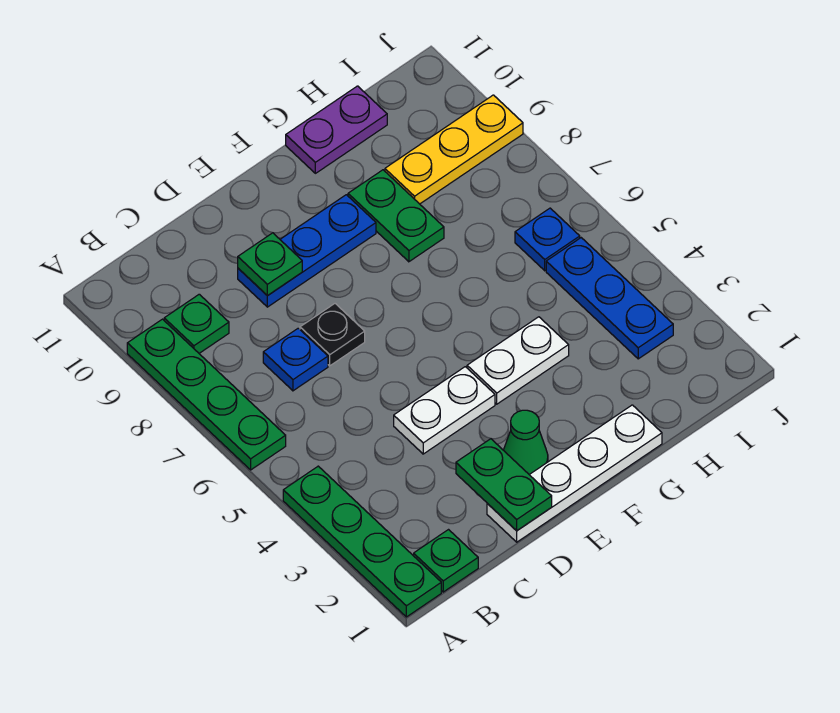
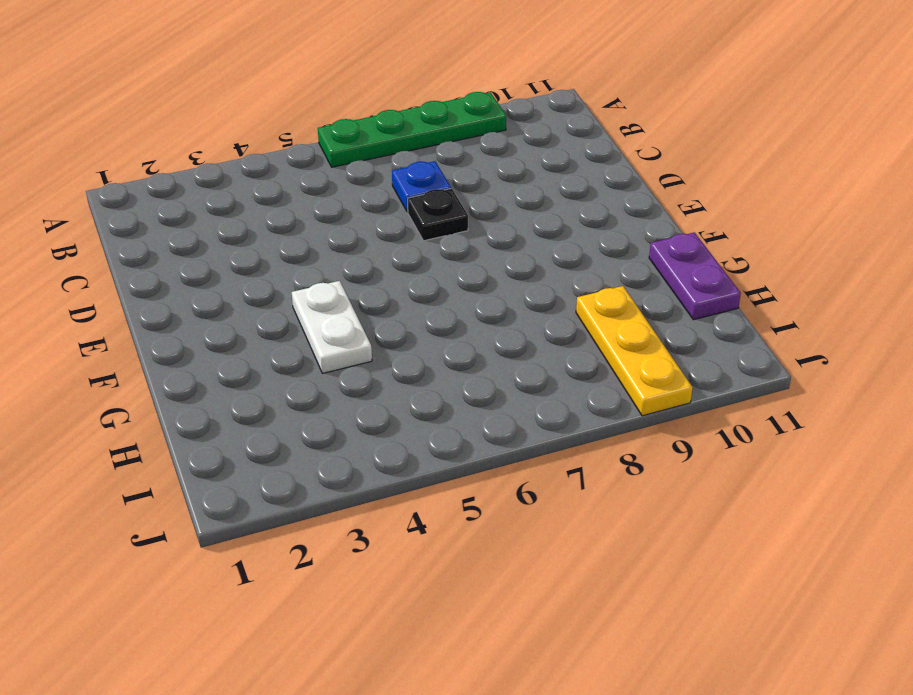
none -> green plate A1:A4 level 1
none -> green plate B1 level 1
none -> green plate B9 level 1

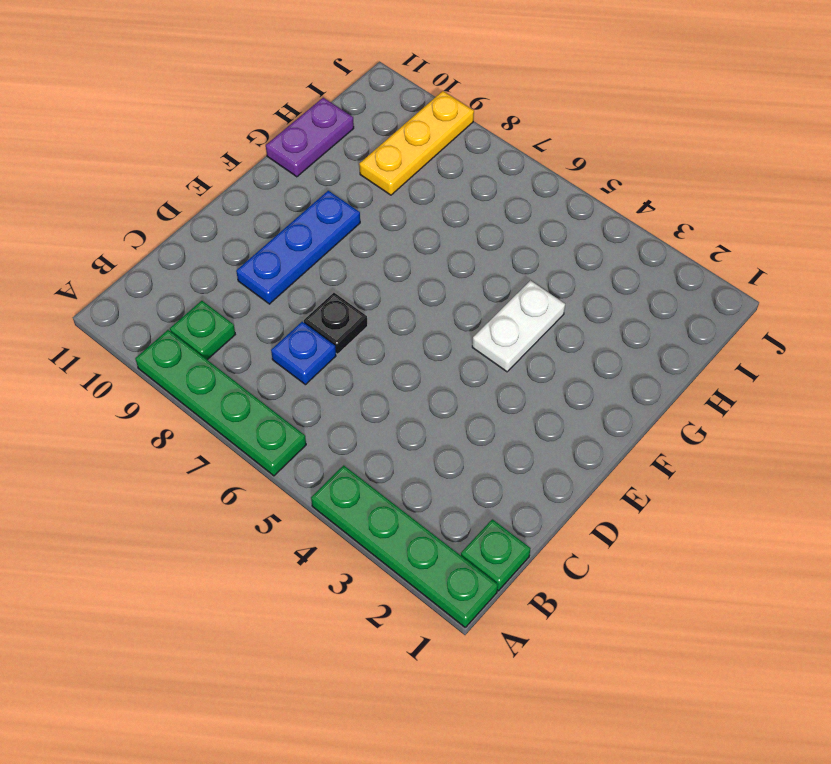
none -> white plate D1:G1 level 1
none -> white plate D4:E4 level 1
none -> green cone E2 level 1

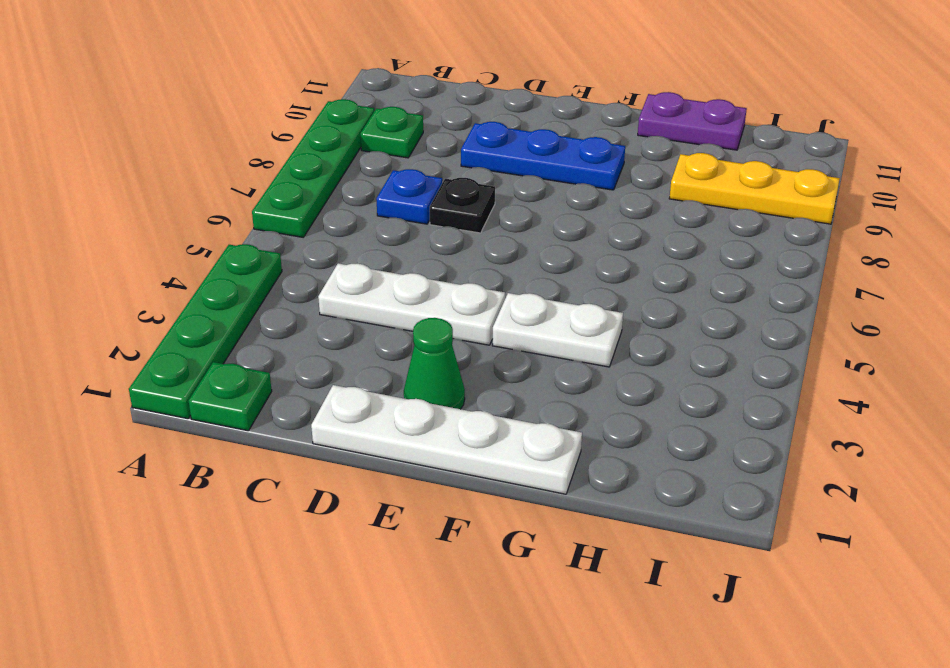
white plate C4:E4 level 1 -> white plate D4:E4 level 1
none -> green plate G8:G9 level 1
none -> blue plate I3:I5 level 1
none -> blue plate I6 level 1

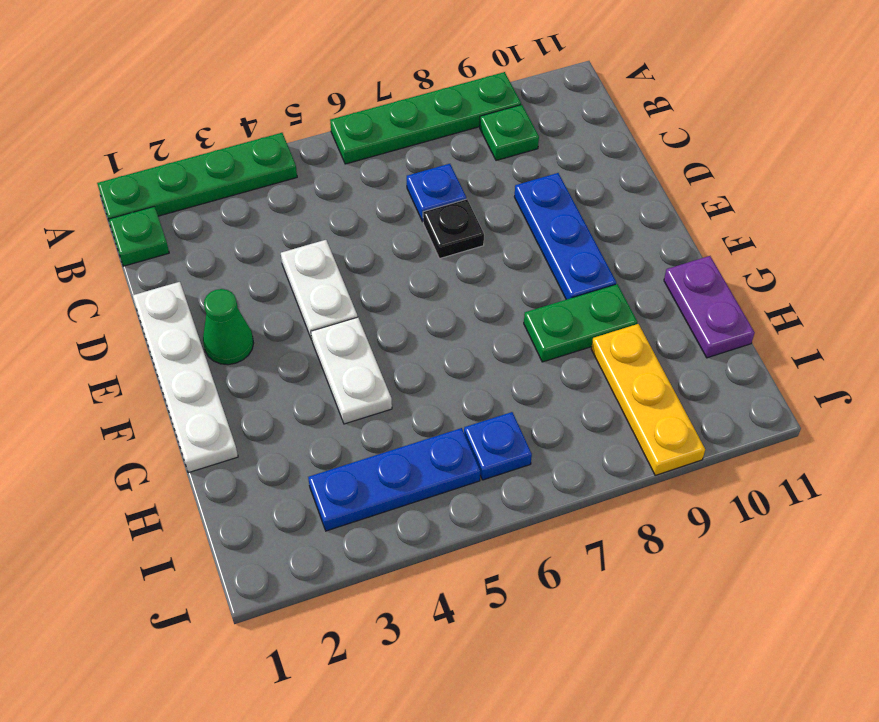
none -> green plate D1:D2 level 2
none -> green plate D9 level 2

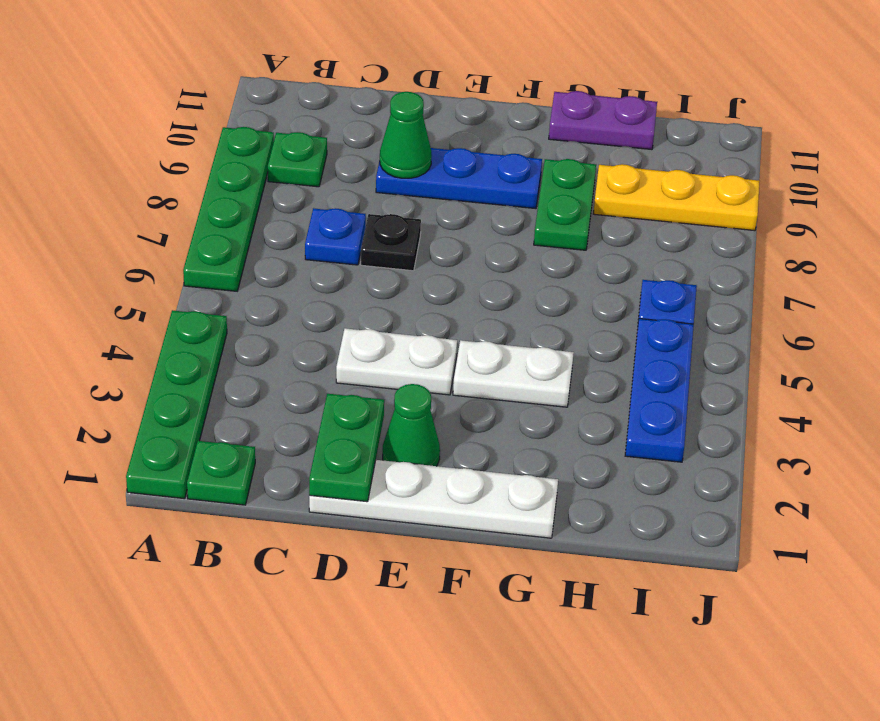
green cone D9 level 2 -> green plate D9 level 2

